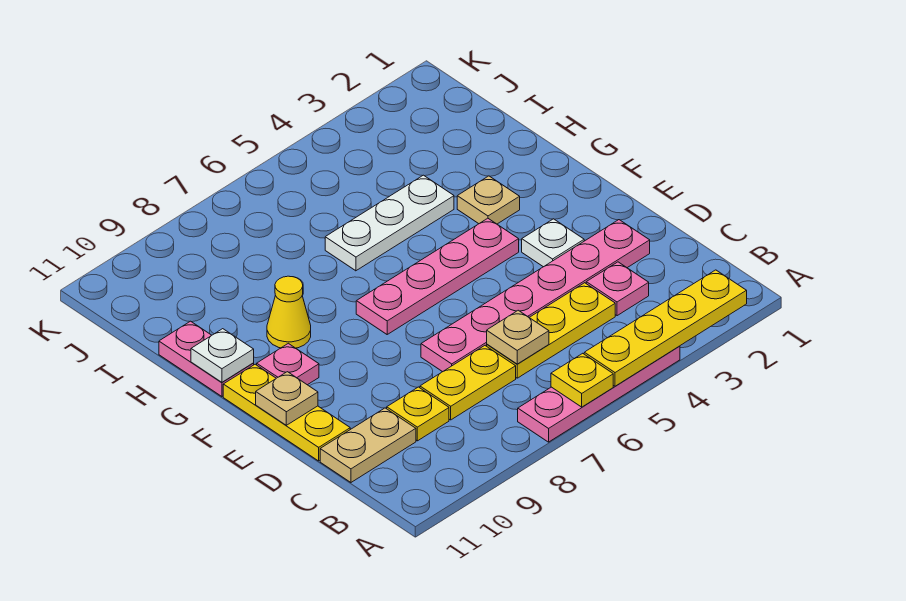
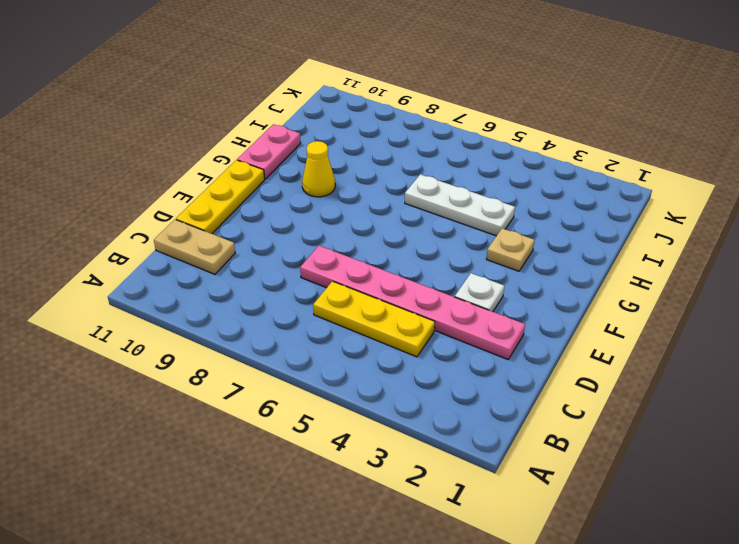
none -> pink plate A4:A7 level 1
none -> pink plate C3 level 1
none -> yellow plate C7:C8 level 1

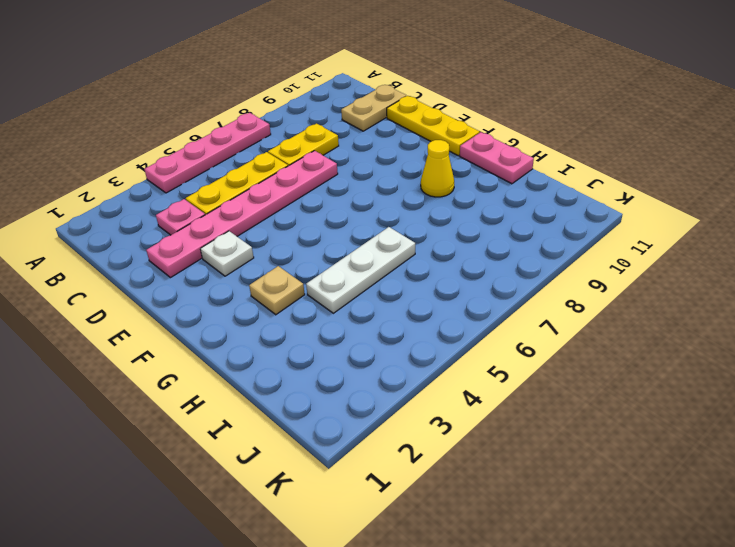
none -> yellow plate C9 level 1
none -> pink plate F4:F7 level 1
none -> pink plate F10 level 1

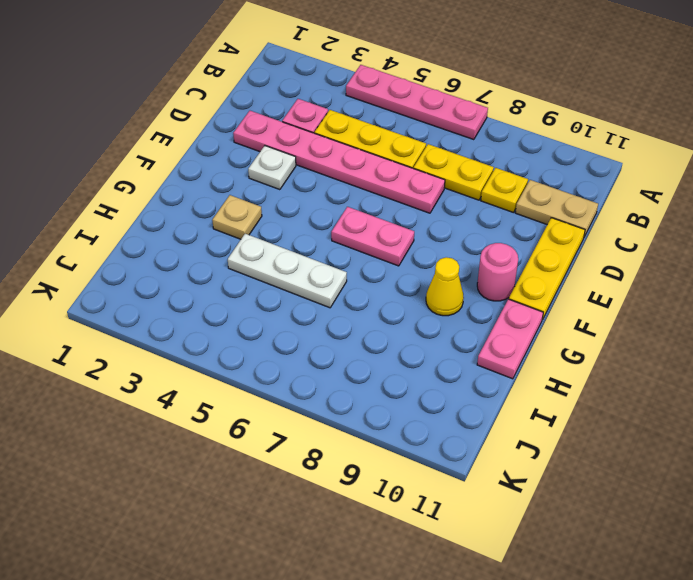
pink plate F6:F7 level 1 -> pink plate F4:F7 level 1
pink round brick F10 level 1 -> pink plate F10 level 1
none -> yellow plate A2:A5 level 2
none -> yellow plate A6 level 2
none -> tan plate C6 level 2

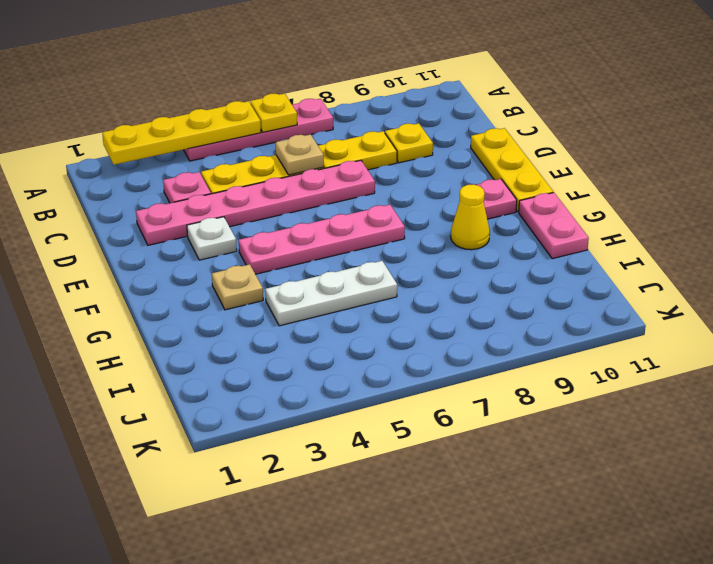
none -> tan plate C10:C11 level 1
none -> tan plate E11 level 2
none -> white plate G11 level 2

